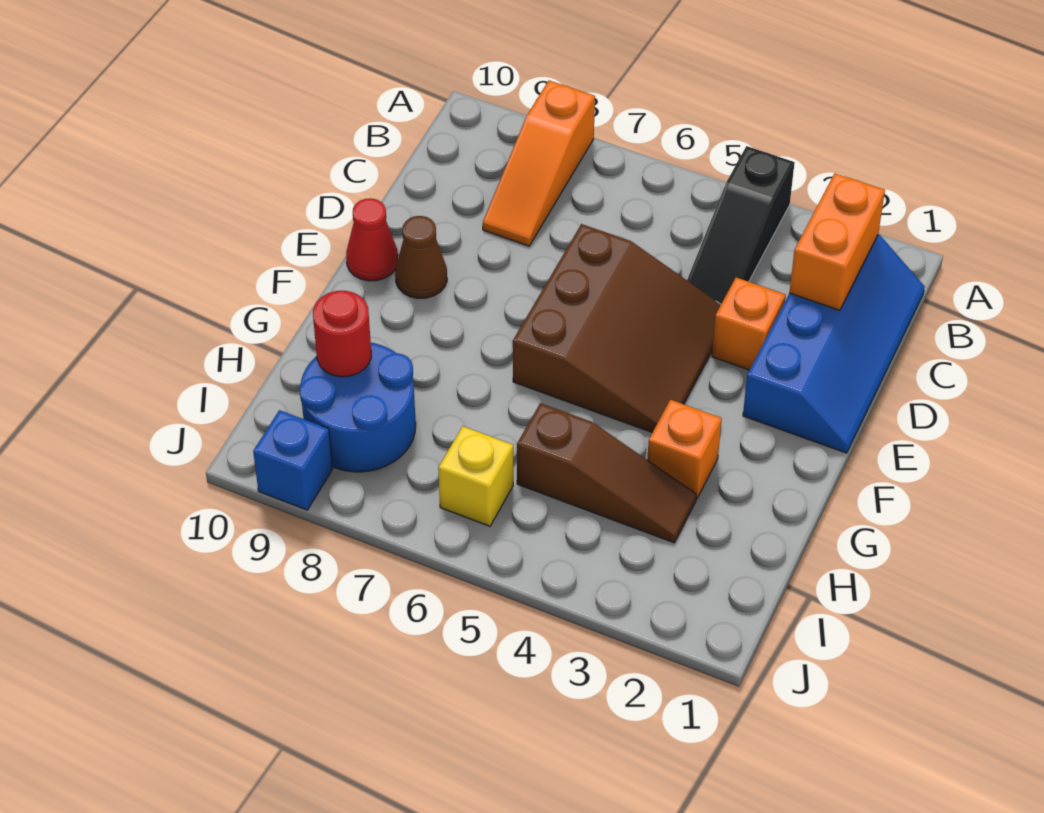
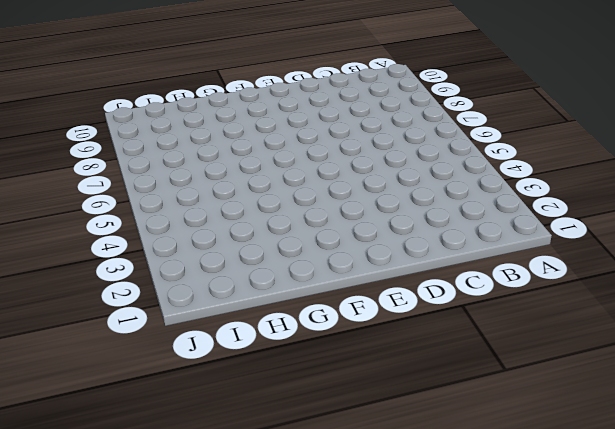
none -> black slope A4:C4 level 1 top A
none -> orange slope A8:C8 level 1 top A
none -> blue slope B1:E2 level 1 top 2

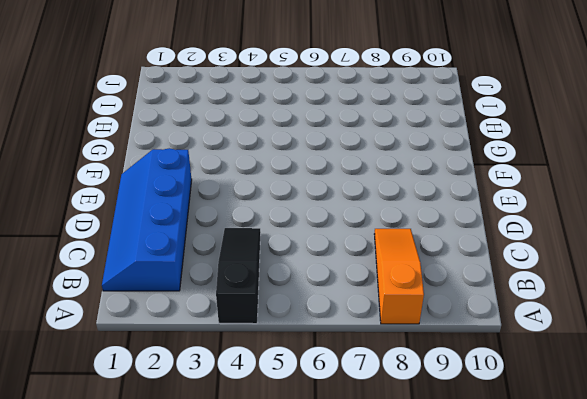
none -> orange brick D3 level 1
none -> brown slope D4:F6 level 1 top 6
none -> brown cone E9 level 1

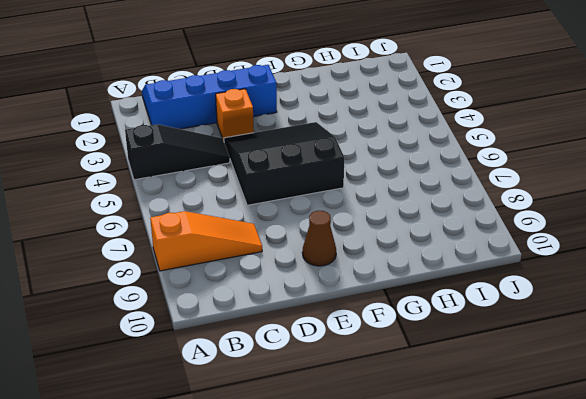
black slope D4:F6 level 1 top 6 -> brown slope D4:F6 level 1 top 6
none -> red cone E10 level 1
none -> orange brick G3 level 1
none -> brown slope H3:H5 level 1 top 5

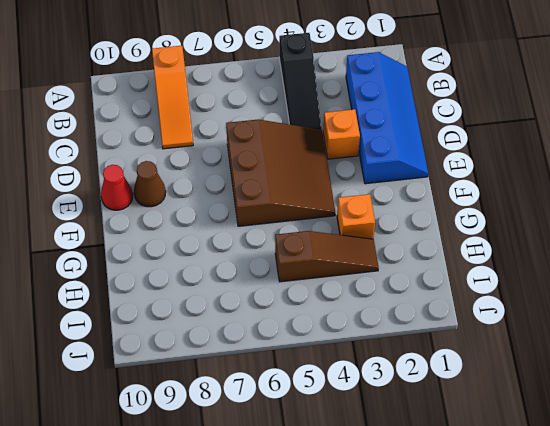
none -> blue round brick H8:I9 level 1
none -> yellow brick I6 level 1
none -> blue brick J9 level 1

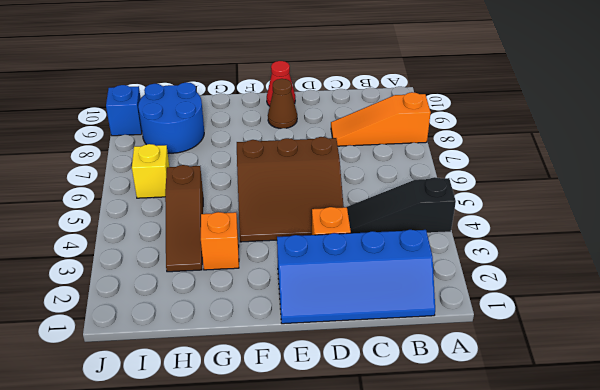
none -> orange brick B2:C2 level 2
none -> red round brick H9 level 2

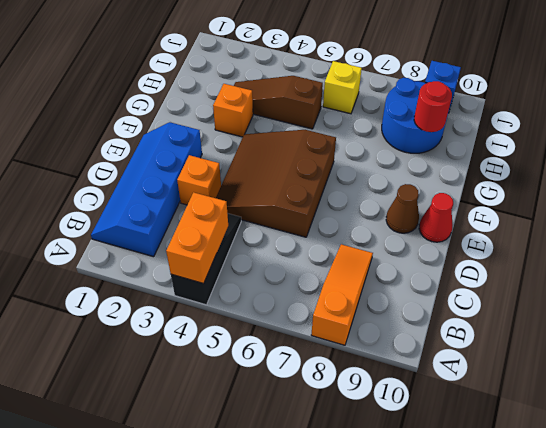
orange brick A4:B4 level 2 -> orange brick B2:C2 level 2

